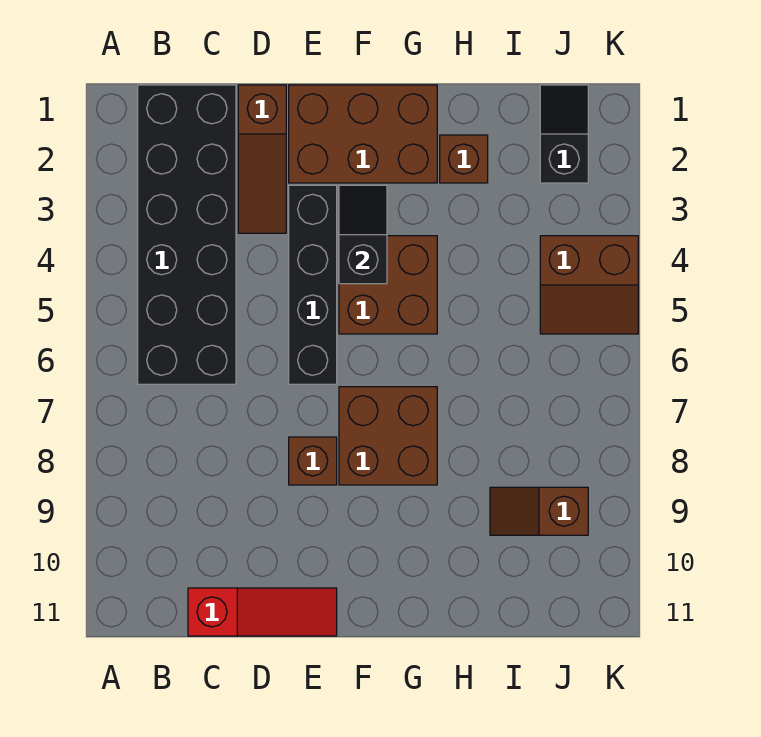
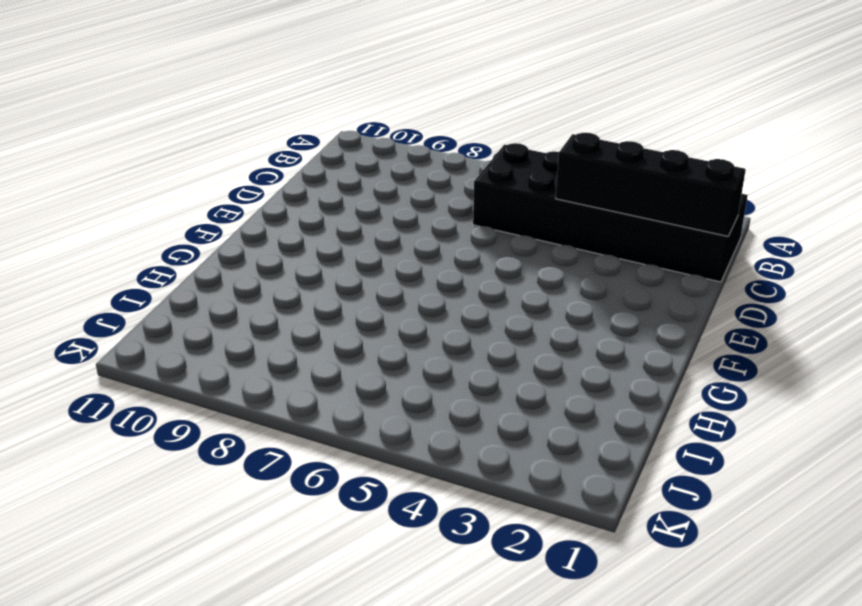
black brick C1:C4 level 2 -> black brick E3:E6 level 1
none -> red slope C11:E11 level 1 top C
none -> brown slope D1:D3 level 1 top 1
none -> brown brick E1:G2 level 1

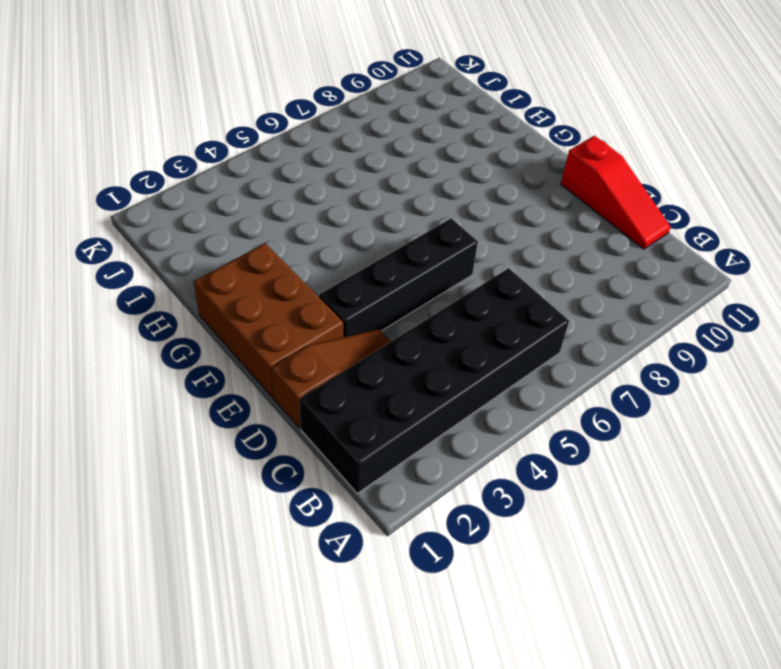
red slope C11:E11 level 1 top E -> red slope C11:E11 level 1 top C
none -> brown brick E8 level 1
none -> brown brick F4:G5 level 1
none -> brown brick F7:G8 level 1

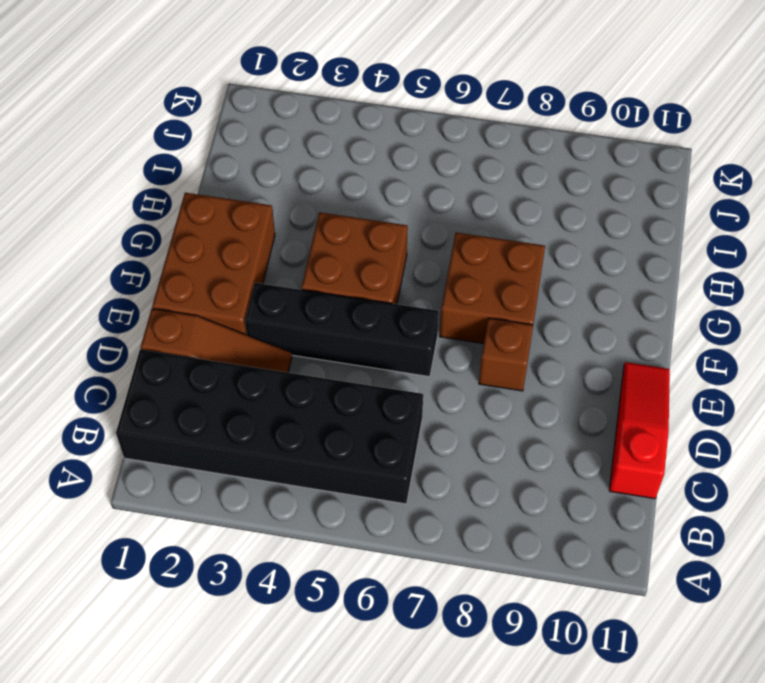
none -> brown brick H2 level 1
none -> brown slope I9:J9 level 1 top J
none -> black slope J1:J2 level 1 top 2

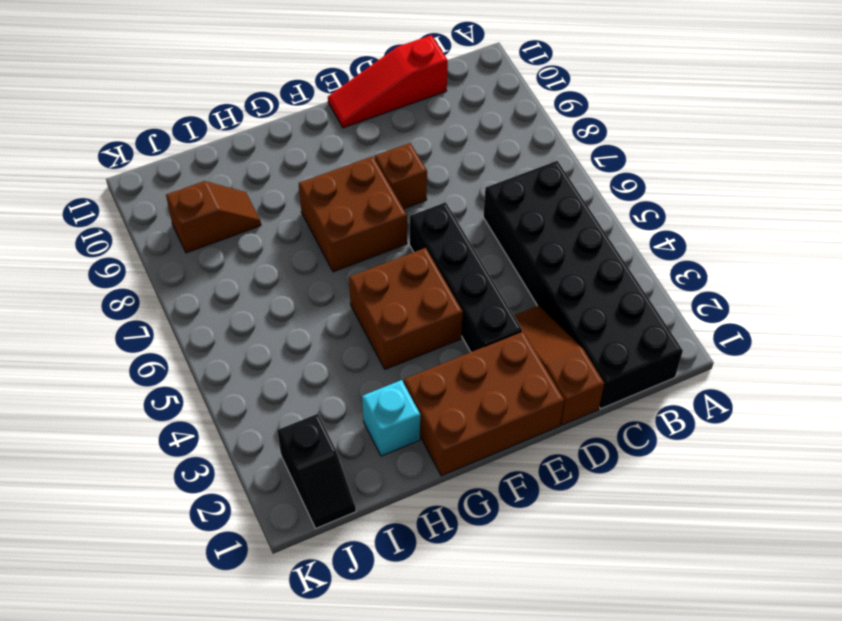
cyan brick H2 level 1 -> brown brick H2 level 1
none -> brown slope J4:K5 level 1 top 4
none -> black slope F3:F4 level 2 top 4

